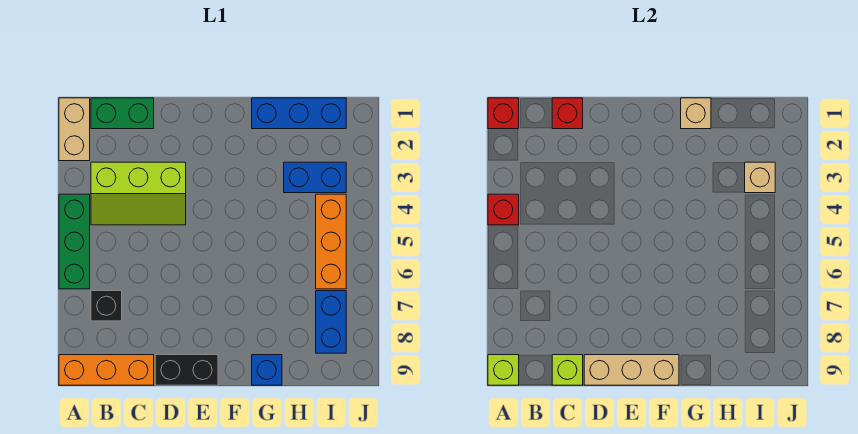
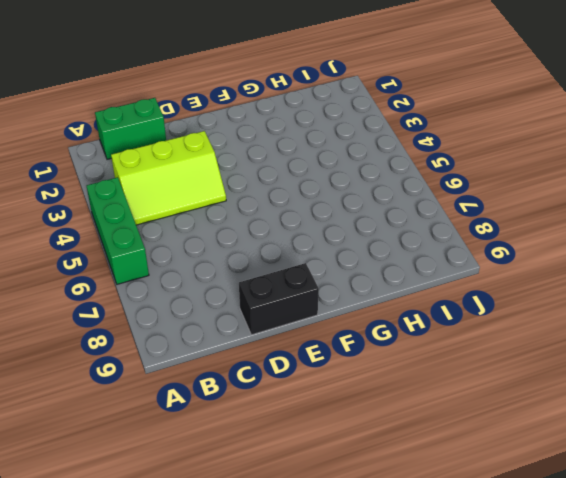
none -> tan brick A1:A2 level 1
none -> orange brick A9:C9 level 1
none -> black brick B7 level 1

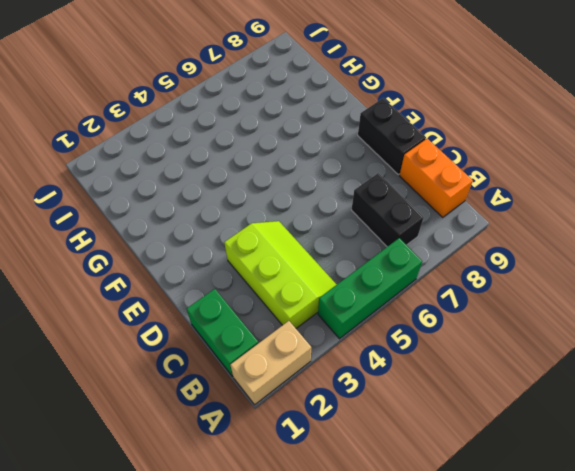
black brick B7:C7 level 1 -> black brick B7 level 1
orange brick B9:C9 level 1 -> orange brick A9:C9 level 1
none -> blue brick G1:I1 level 1
none -> blue brick G9 level 1
none -> blue brick H3:I3 level 1

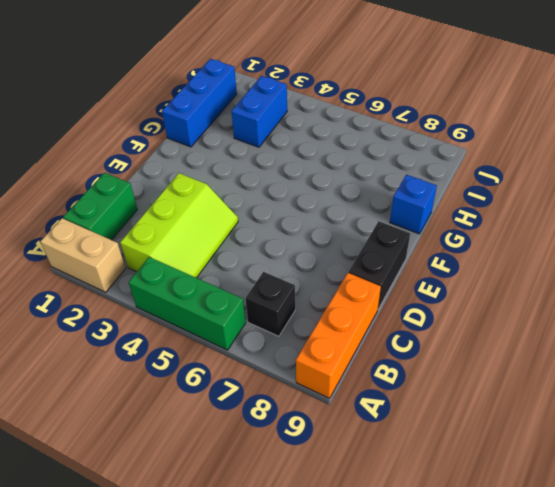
none -> orange brick I4:I6 level 1
none -> blue brick I7:I8 level 1
none -> red brick A1 level 2

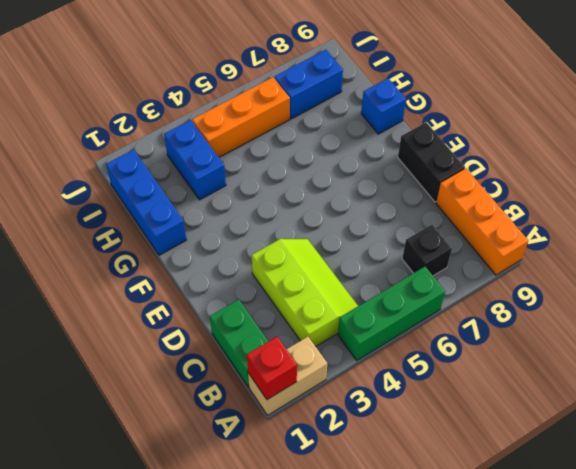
none -> red brick A4 level 2
none -> lime brick A9 level 2
none -> red brick C1 level 2

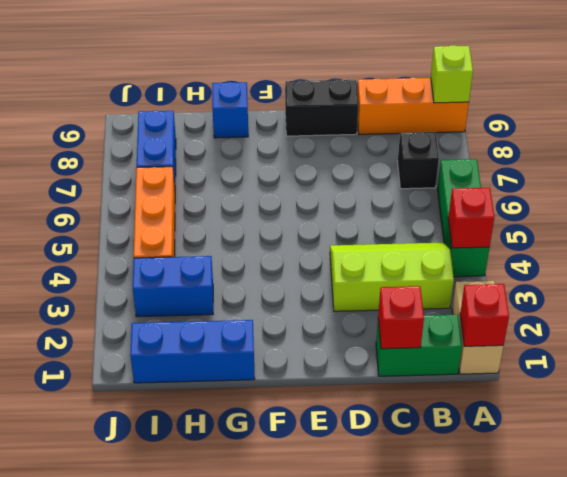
none -> lime brick C9 level 2
none -> tan brick D9:F9 level 2
none -> tan brick G1 level 2

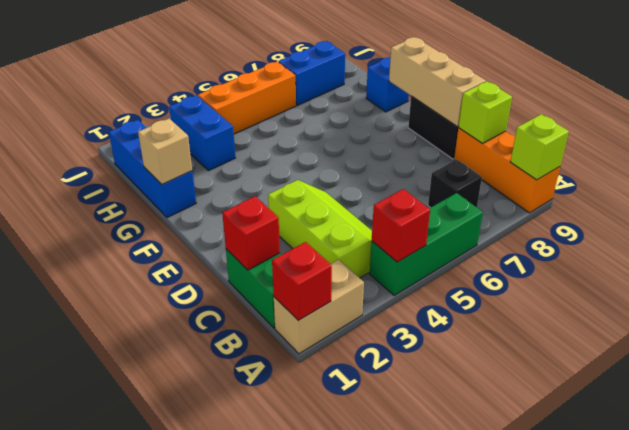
none -> tan brick I3 level 2

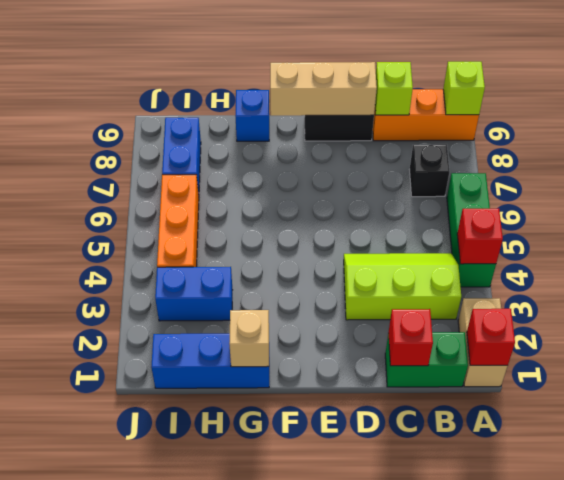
none -> tan brick I3 level 2

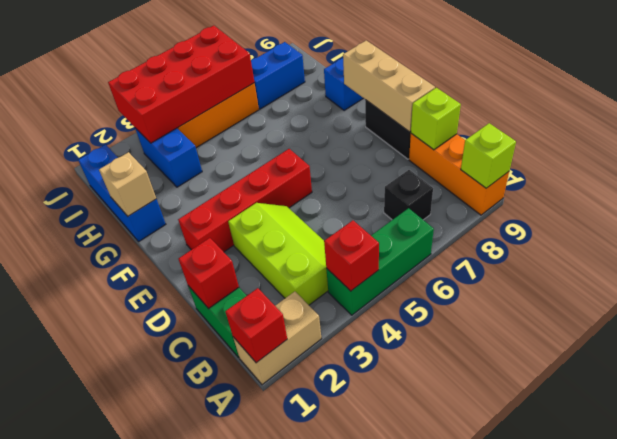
red brick E2:E5 level 1 -> none
red brick I3:J6 level 2 -> tan brick I3 level 2

